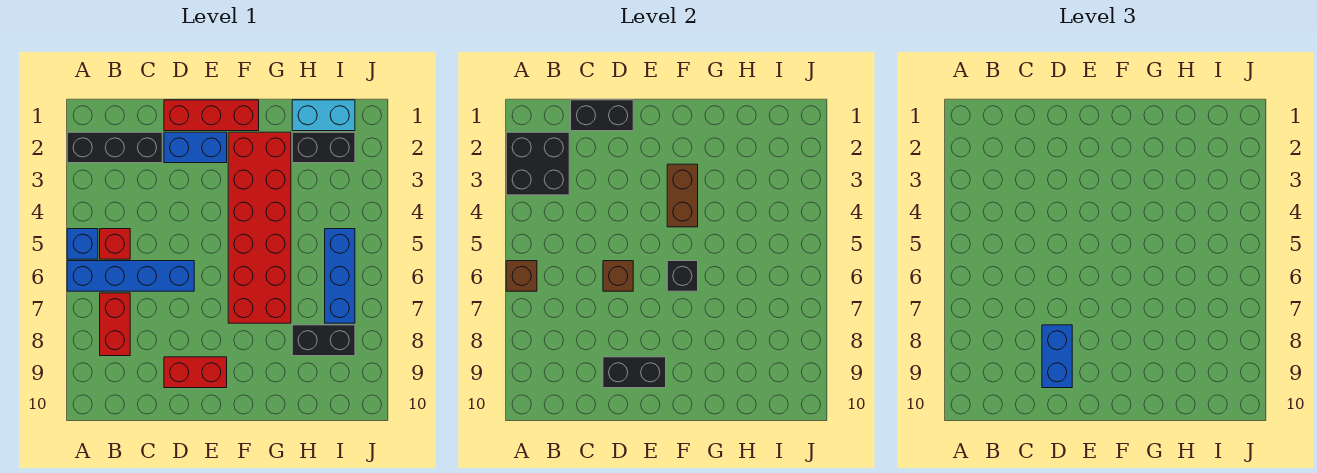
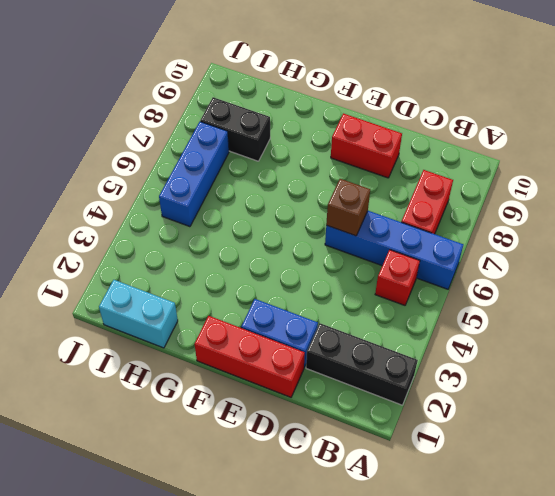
none -> blue brick A5 level 1
none -> red brick F2:G7 level 1
none -> black brick H2:I2 level 1

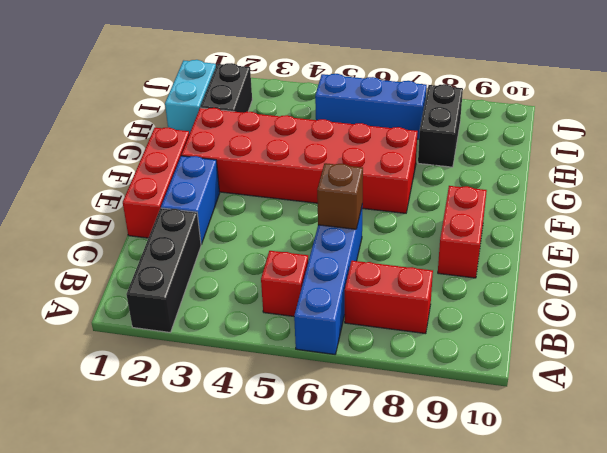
none -> blue brick A5 level 1
none -> black brick A2:B3 level 2
none -> brown brick A6 level 2

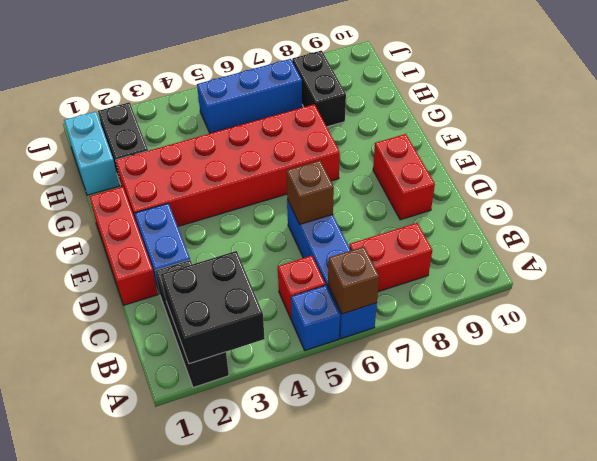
none -> black brick C1:D1 level 2
none -> black brick D9:E9 level 2
none -> brown brick F3:F4 level 2

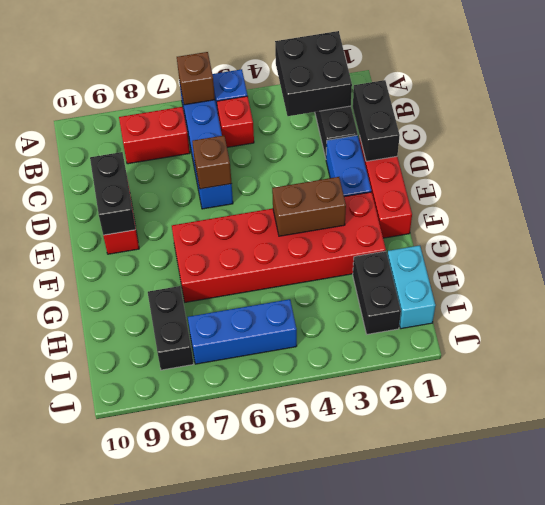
none -> black brick F6 level 2
none -> blue brick D8:D9 level 3

